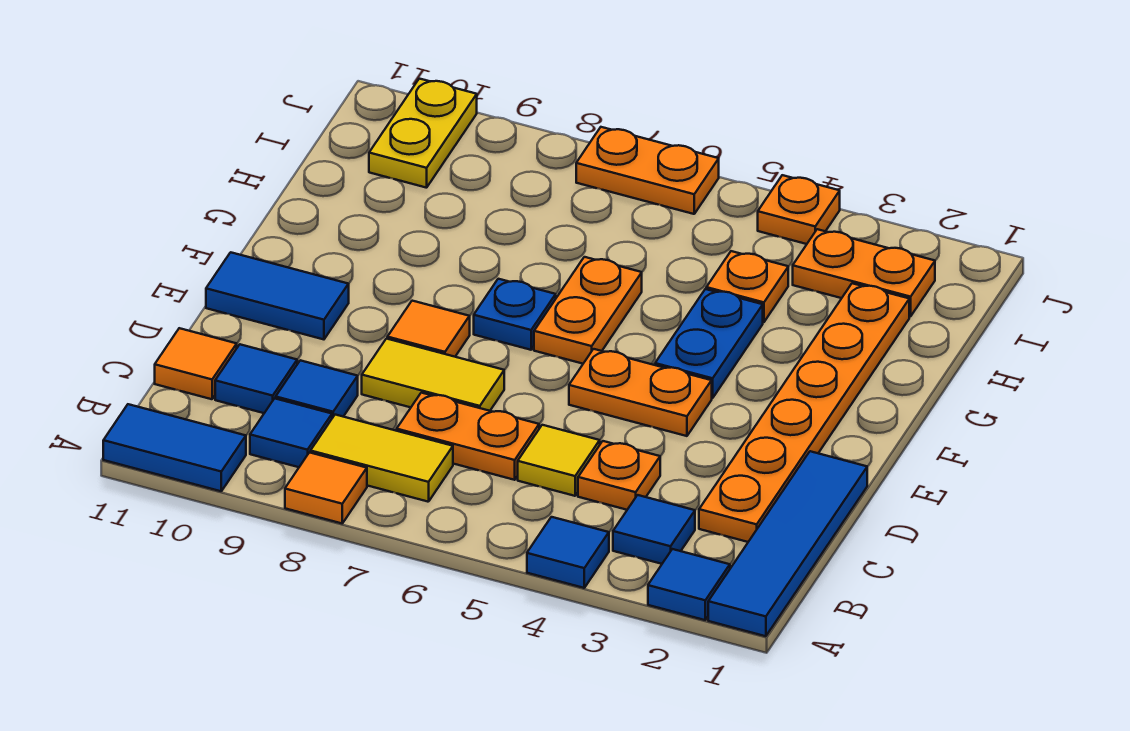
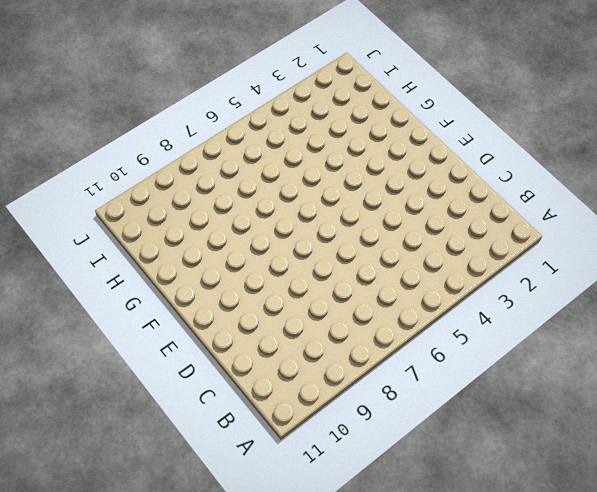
none -> blue tile A1:D1 level 1
none -> blue tile A2 level 1
none -> blue tile A4 level 1

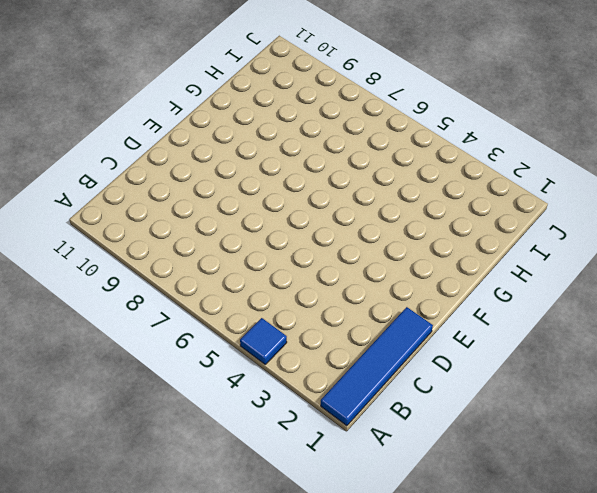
none -> blue tile A2 level 1
none -> orange tile A8 level 1
none -> blue tile A10:A11 level 1

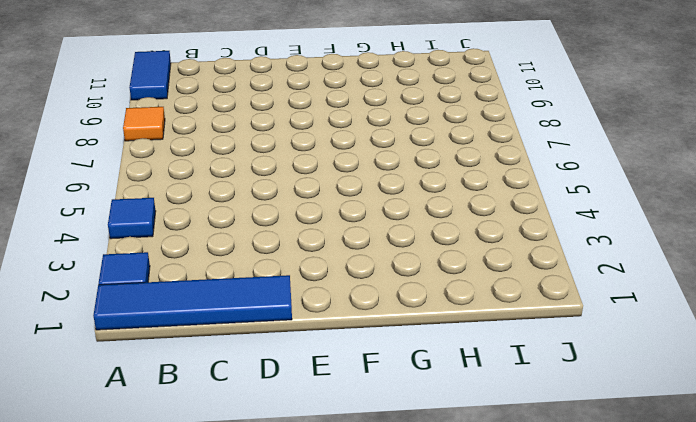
none -> blue tile B3 level 1
none -> yellow tile B7:B8 level 1
none -> blue tile B9 level 1

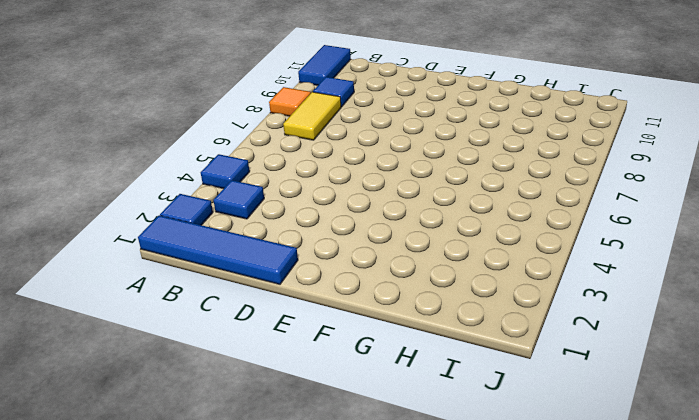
none -> orange plate C2:H2 level 1
none -> orange plate C4 level 1
none -> yellow tile C5 level 1

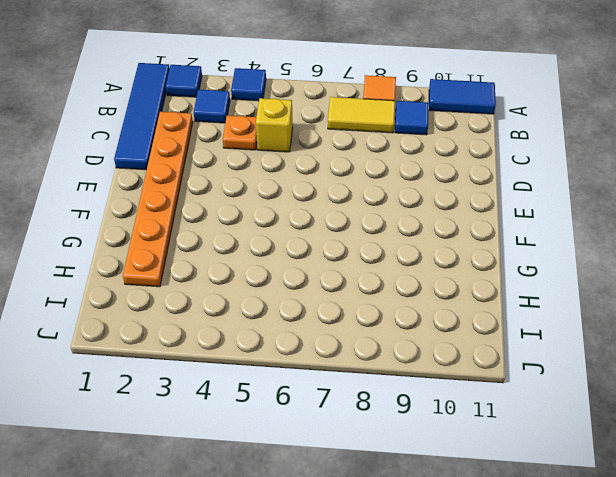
yellow brick C5 level 1 -> yellow tile C5 level 1
none -> orange plate C6:C7 level 1
none -> blue tile C9 level 1
none -> blue tile C10 level 1

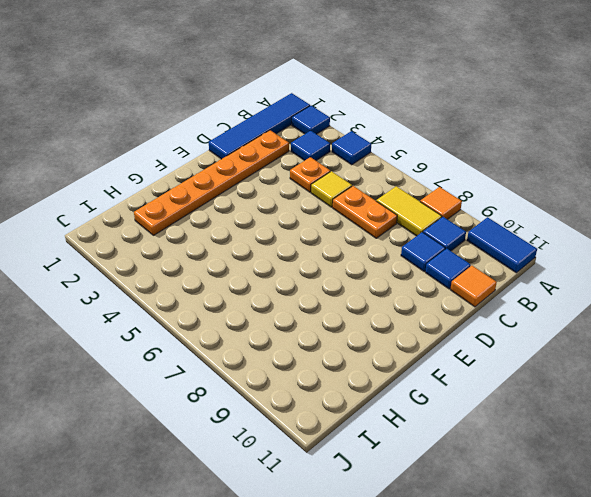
none -> yellow tile D7:D8 level 1
none -> orange plate E4:E5 level 1
none -> orange tile E8 level 1

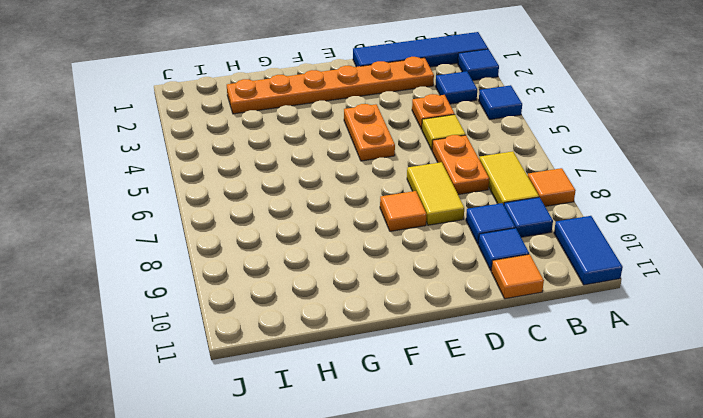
none -> blue tile E10:E11 level 1
none -> blue plate F4:G4 level 1
none -> orange plate F6:G6 level 1

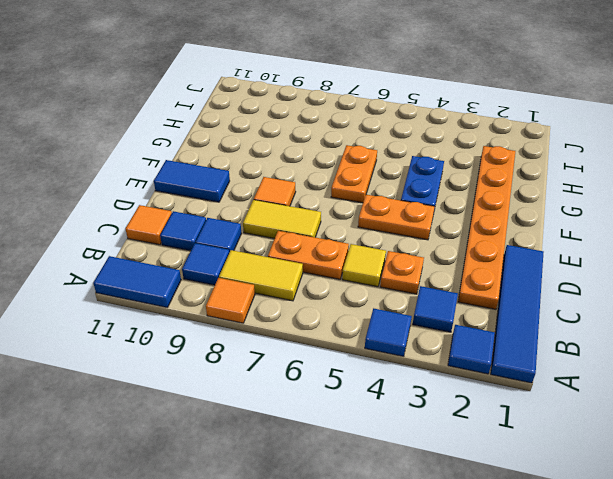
none -> blue plate F7 level 1
none -> orange plate H4 level 1
none -> orange plate I2:I3 level 1

